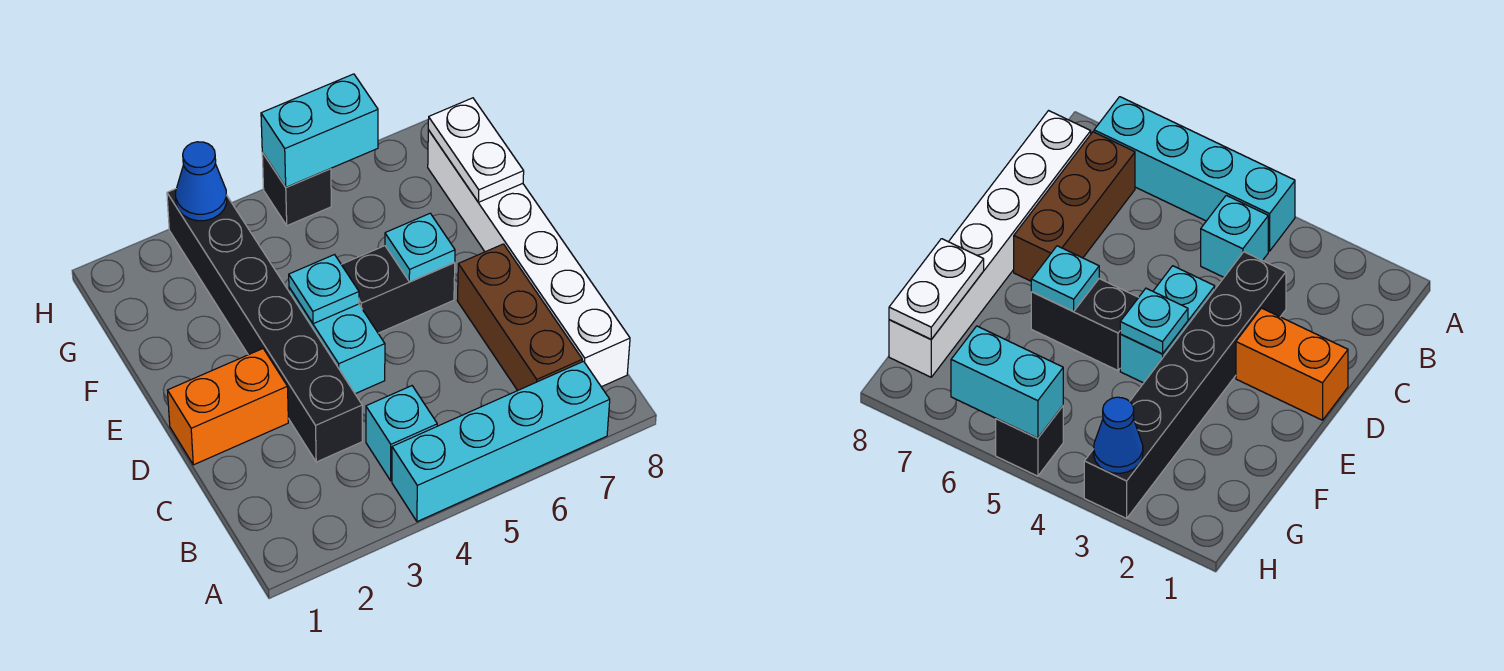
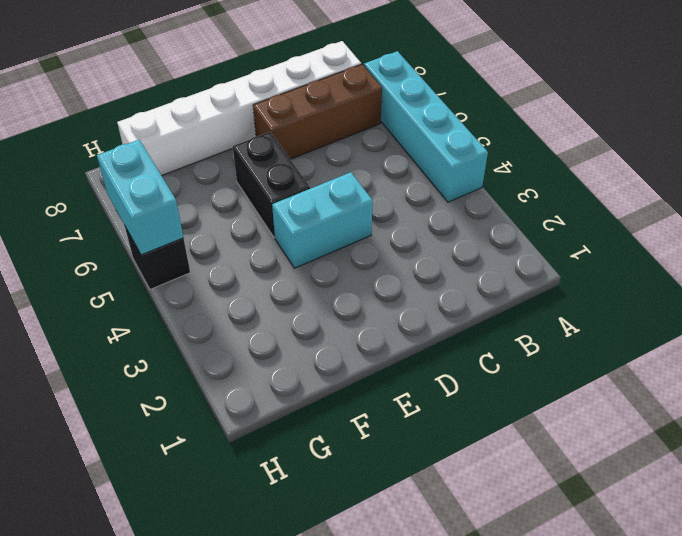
none -> cyan brick B4 level 1
none -> black brick C3:H3 level 1
none -> orange brick D1:D2 level 1

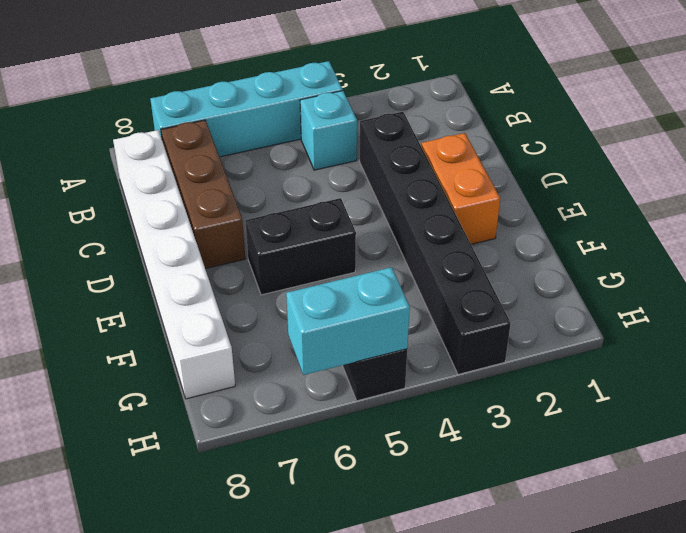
orange brick D2:E2 level 1 -> orange brick D1:D2 level 1
none -> cyan brick D4:E4 level 1
none -> cyan plate E4 level 2
none -> cyan plate E6 level 2

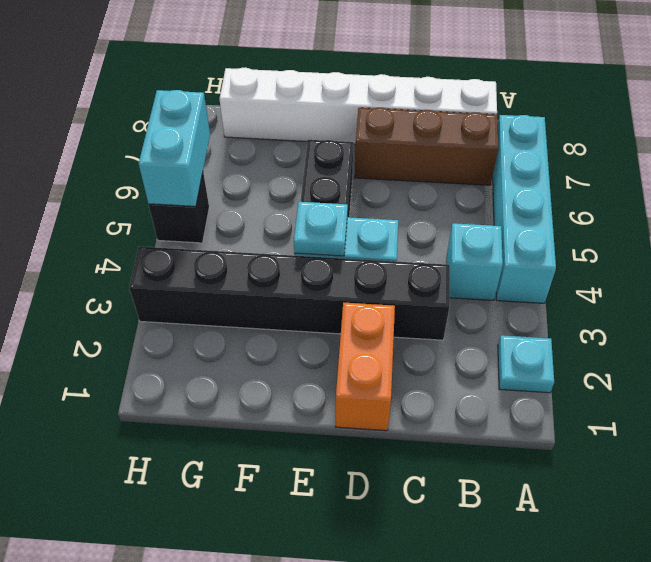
cyan plate A2 level 1 -> cyan plate E6 level 2
none -> white plate F8:G8 level 2
none -> blue cone H3 level 2

